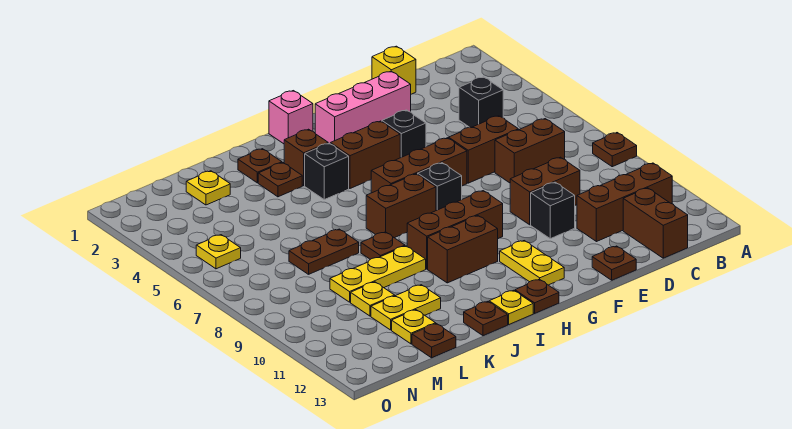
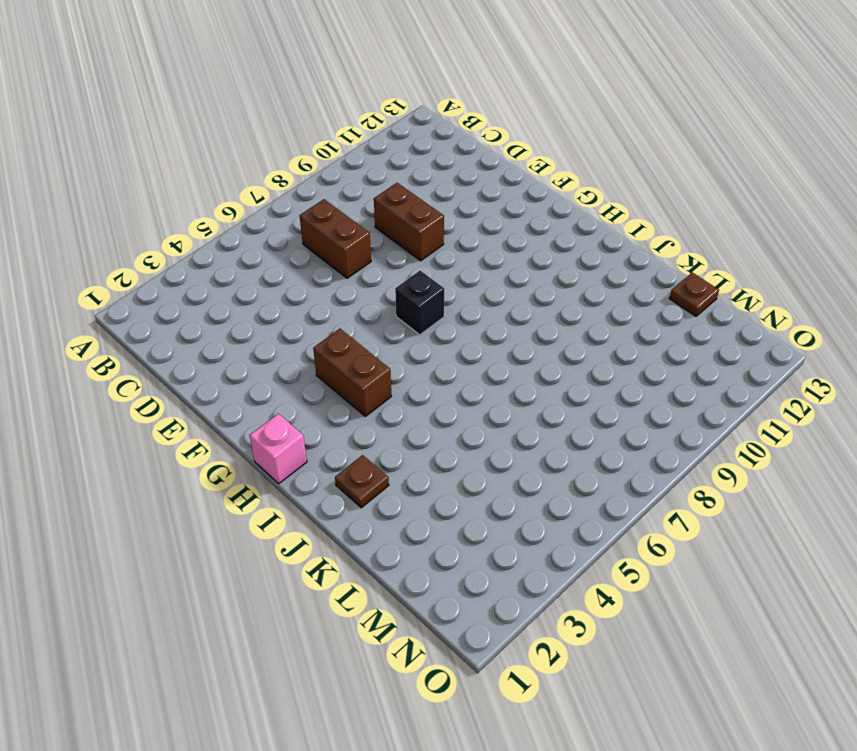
none -> brown plate A8 level 1
none -> brown brick B11:D11 level 1
none -> black brick C4 level 1
none -> brown brick C12:C13 level 1

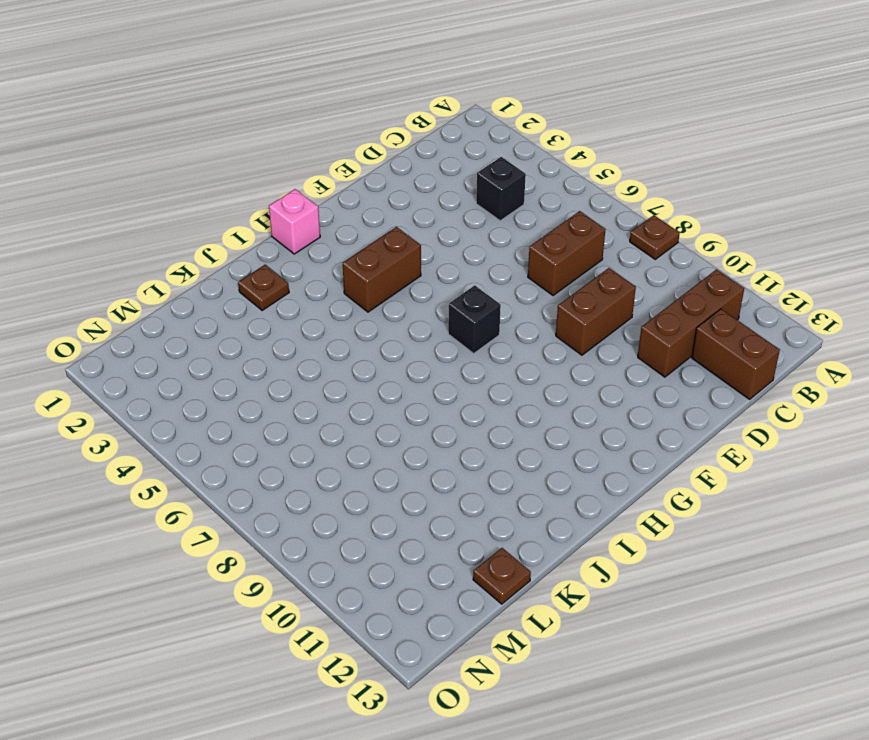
none -> yellow brick D1 level 1
none -> brown brick D6:E6 level 1
none -> pink brick E2:G2 level 1
none -> black brick E10 level 1

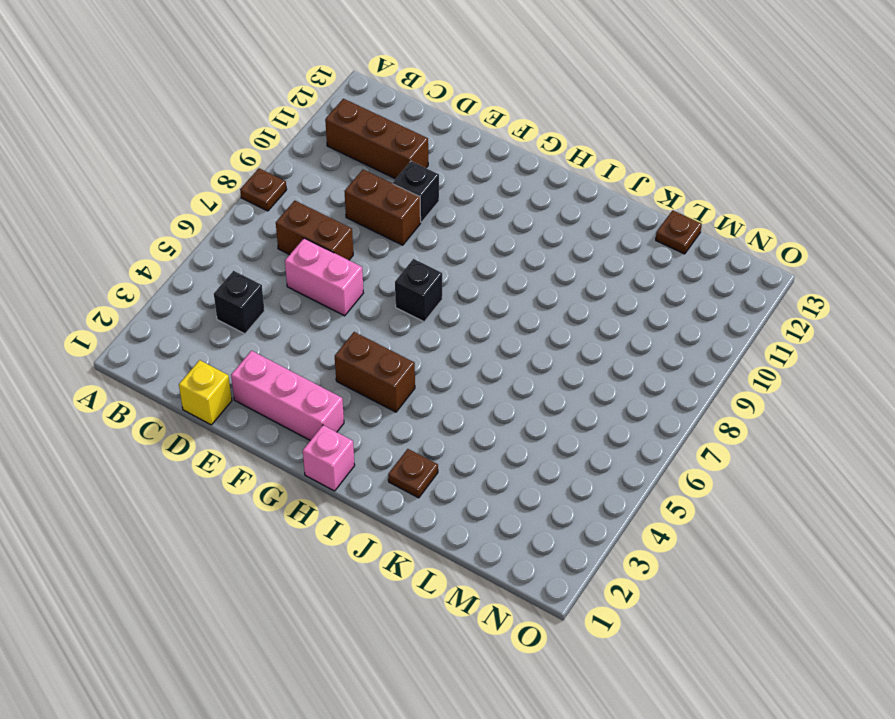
pink brick D6:E6 level 1 -> brown brick D6:E6 level 1
none -> brown brick C12:C13 level 1
none -> brown plate E13 level 1
none -> black brick F4 level 1
none -> brown brick F6:H6 level 1

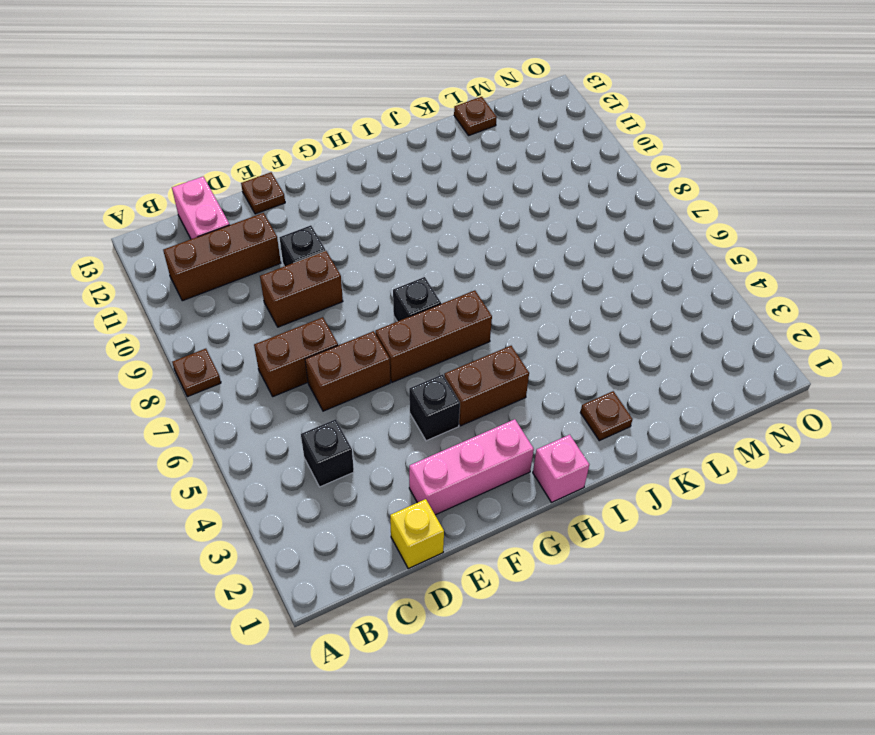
pink brick C12:C13 level 1 -> brown brick C12:C13 level 1
none -> brown brick G9:I9 level 1
none -> yellow plate G11:G12 level 1
none -> brown brick H7:I7 level 1
none -> brown brick H10:I10 level 1

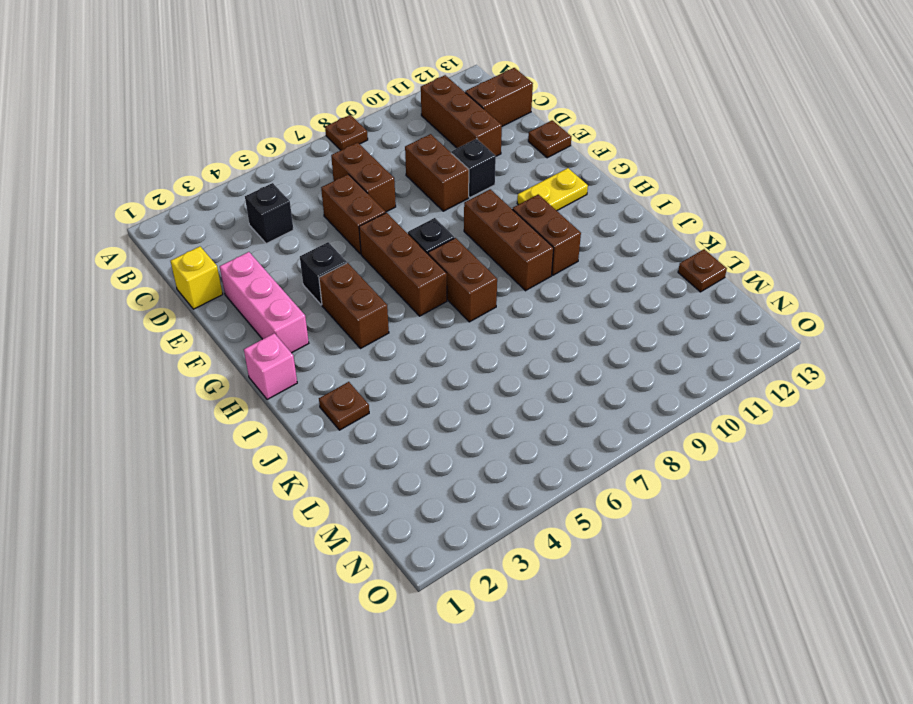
none -> brown plate H13 level 1
none -> brown brick I3 level 1
none -> black brick I4 level 1
none -> yellow plate I13 level 1

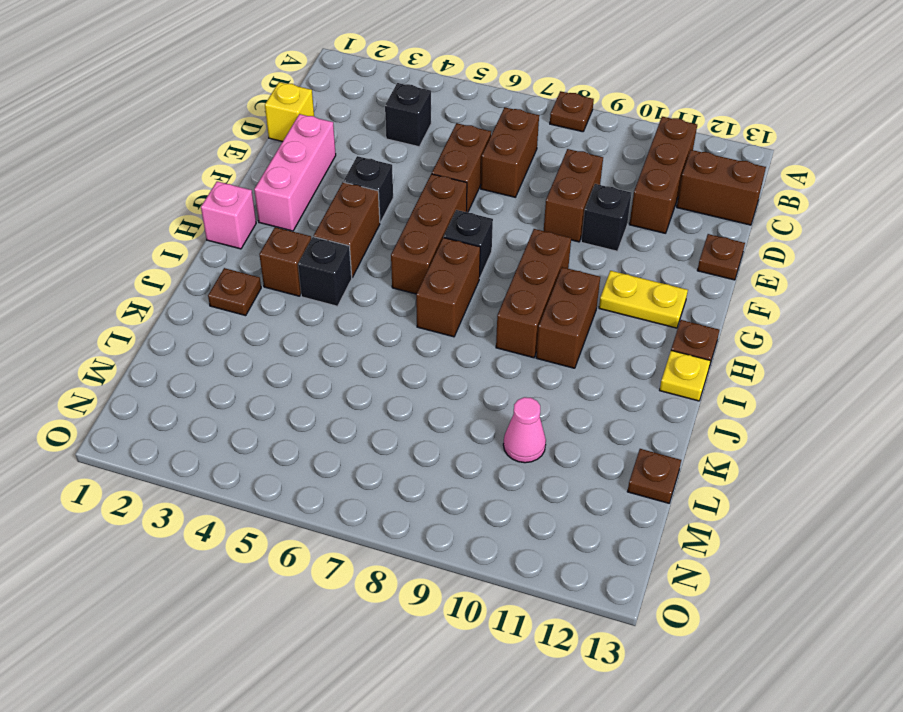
pink cone L10 level 1 -> yellow plate L10 level 1
none -> brown plate J3 level 1
none -> brown plate J8 level 1
none -> yellow plate J9:L9 level 1
none -> brown plate J13 level 1

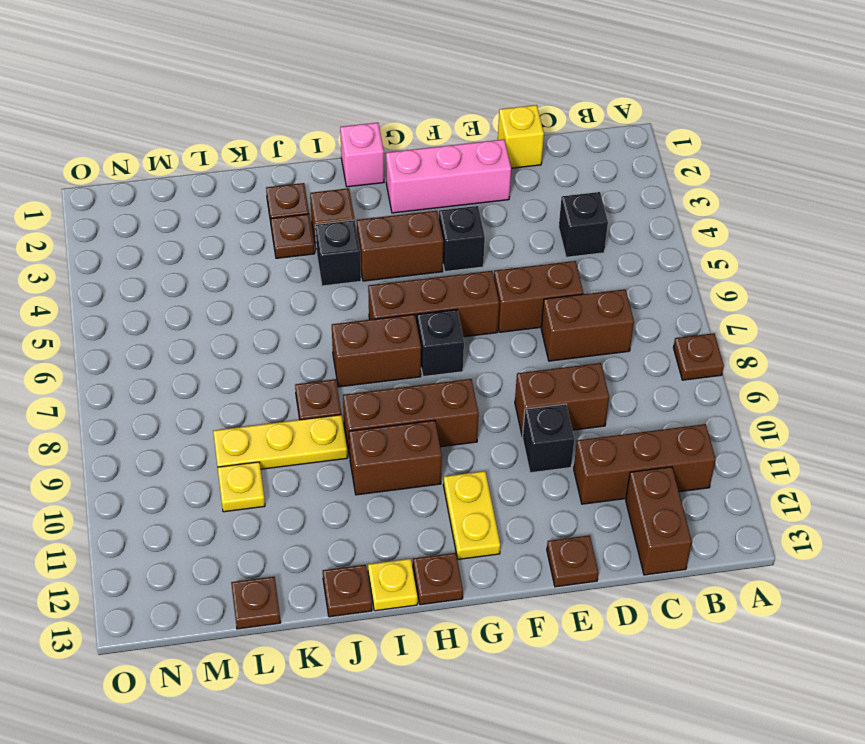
none -> brown plate K7:L7 level 1
none -> yellow plate K11:L11 level 1
none -> yellow plate L2 level 1
none -> yellow plate L12 level 1

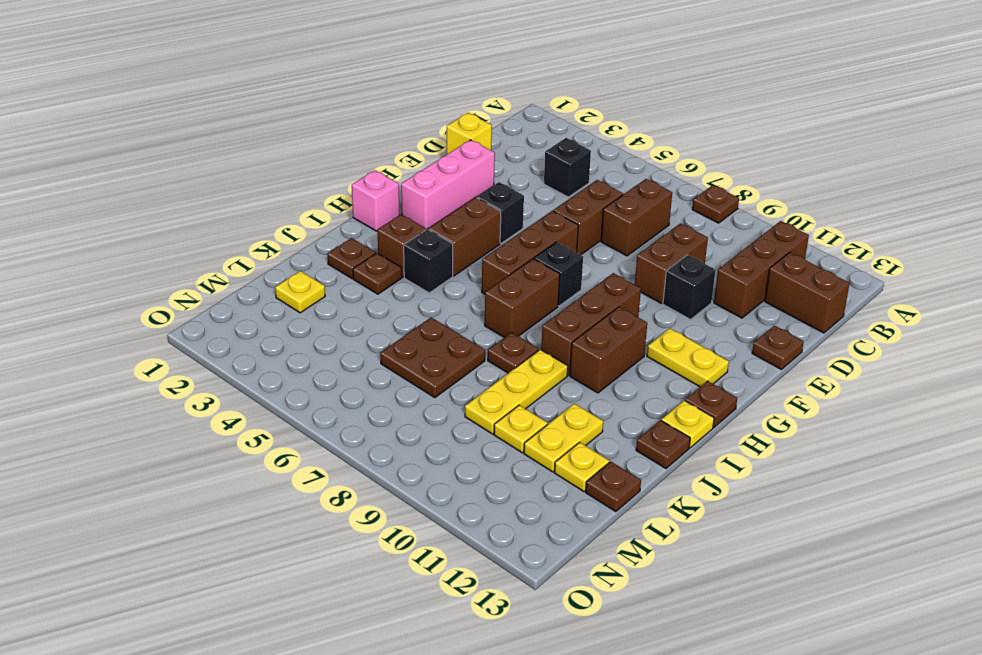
brown plate K6:L7 level 1 -> brown plate K7:L7 level 1
none -> yellow plate N5 level 1

